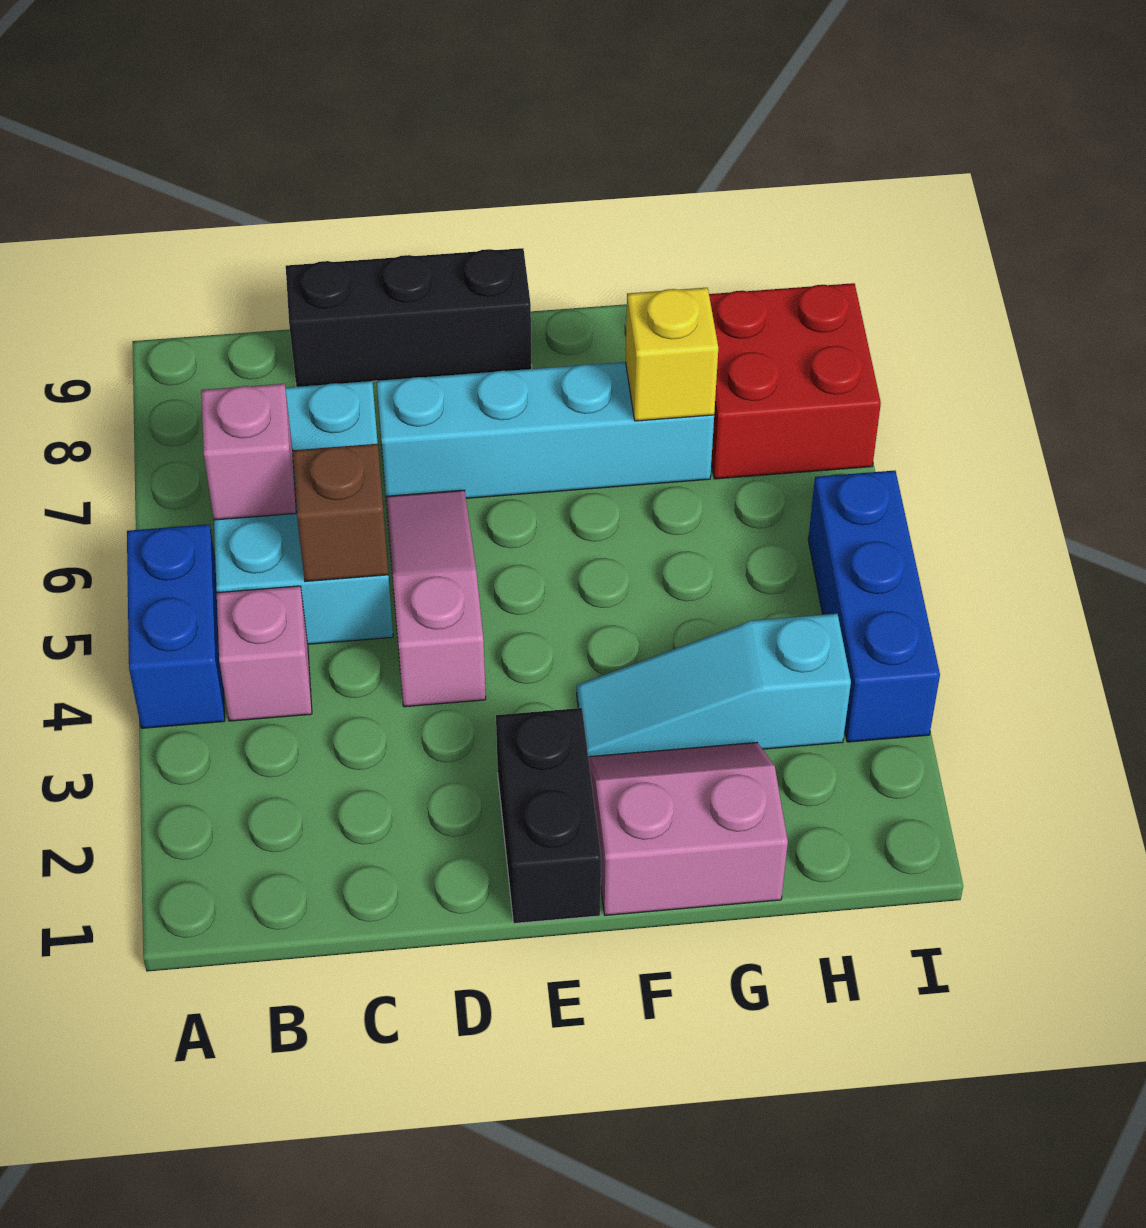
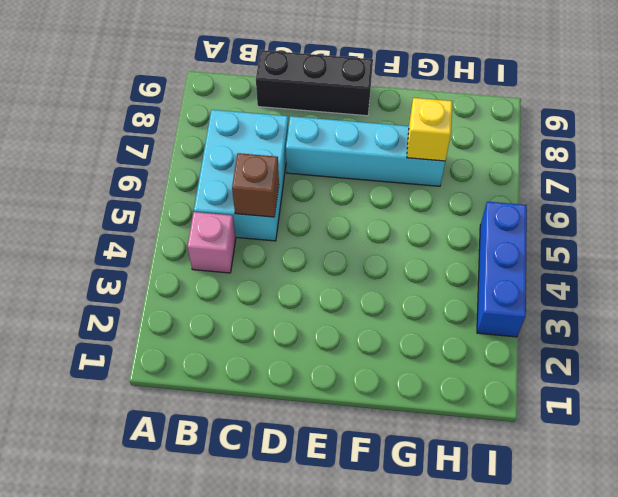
none -> blue brick A4:A5 level 1
none -> pink slope D4:D6 level 1 top 4
none -> black brick E1:E2 level 1

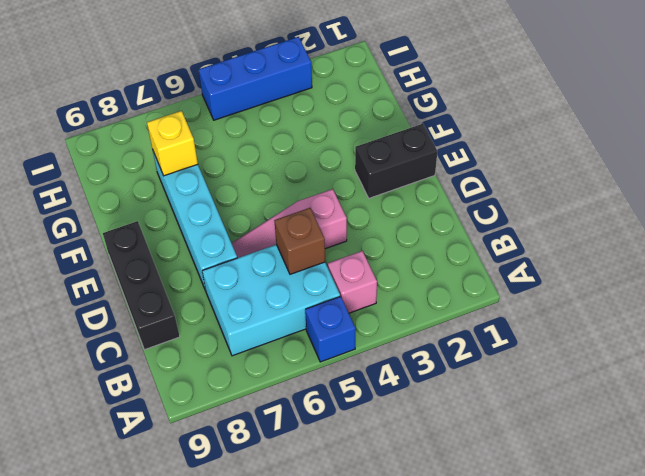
blue brick A5 level 1 -> blue brick A4:A5 level 1
none -> pink slope F1:G2 level 1 top 1
none -> cyan slope F3:H3 level 1 top H
none -> red brick H7:I8 level 1

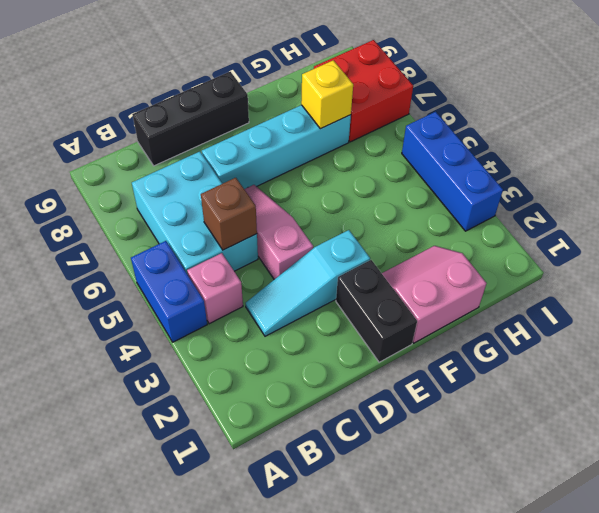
cyan slope C3:E3 level 1 top E -> cyan slope F3:H3 level 1 top H
none -> pink brick B6 level 2

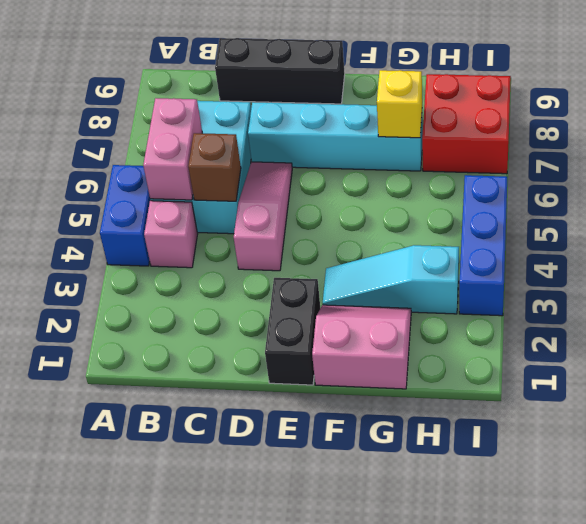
pink brick B5:B6 level 2 -> pink brick B6 level 2

